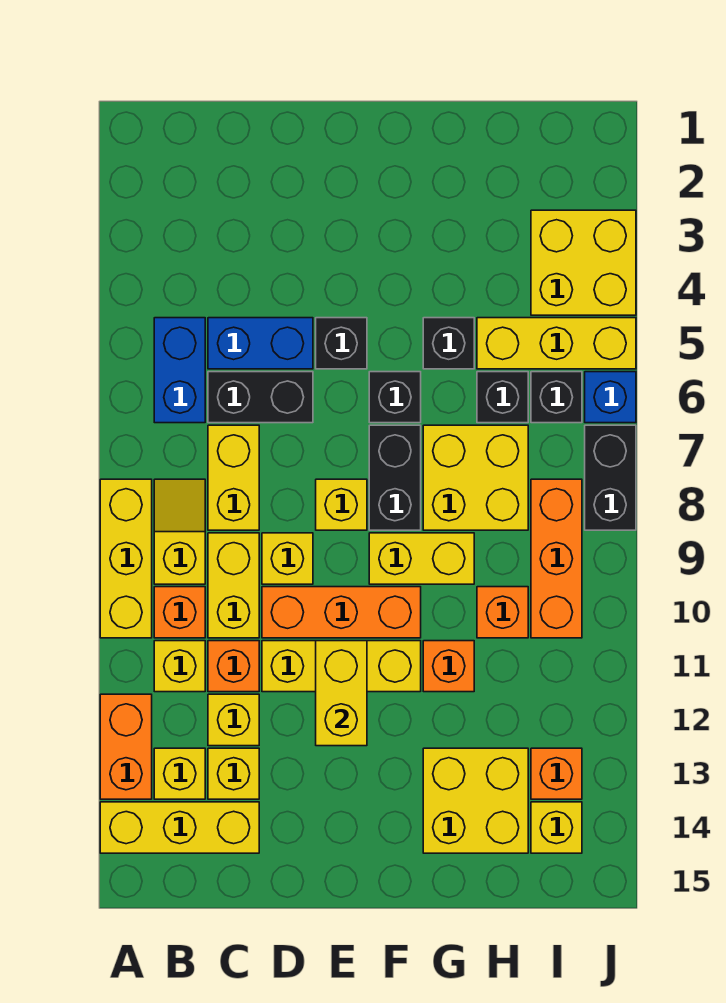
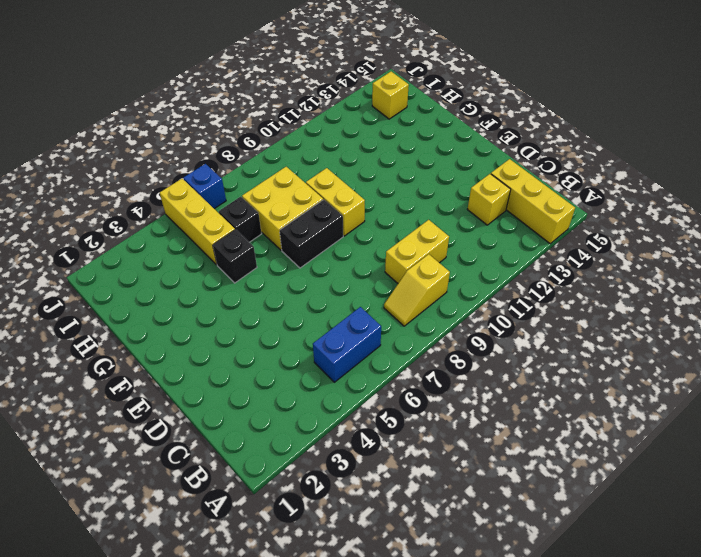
none -> yellow brick A8:A10 level 1
none -> orange brick A12:A13 level 1
none -> orange brick B10 level 1
none -> yellow brick B11 level 1

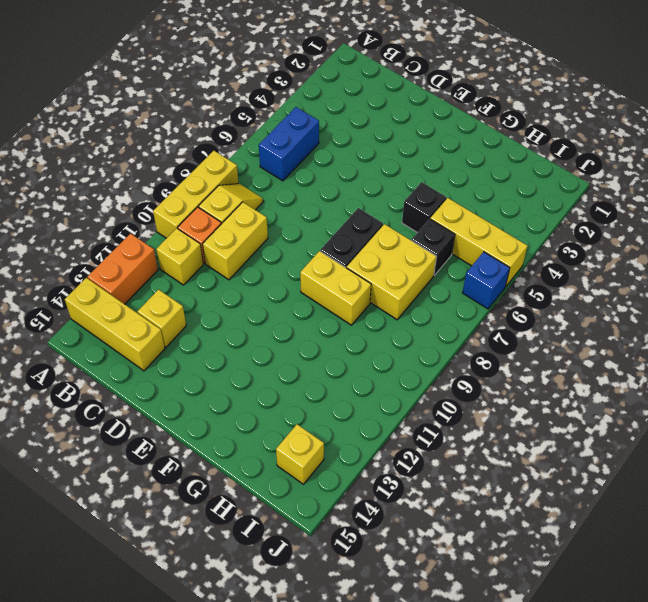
none -> yellow brick B13 level 1
none -> blue brick C5:D5 level 1
none -> black brick C6:D6 level 1
none -> yellow brick C7:C8 level 1

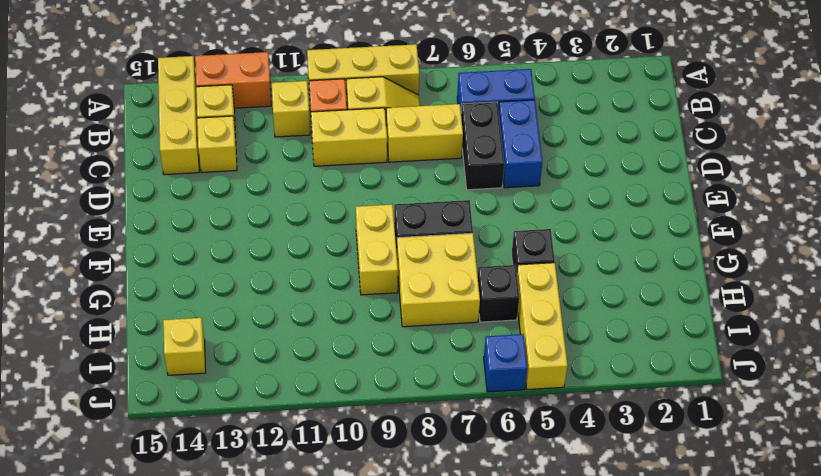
none -> orange brick C11 level 1
none -> yellow brick C12 level 1
none -> yellow brick D9 level 1
none -> orange brick D10:F10 level 1

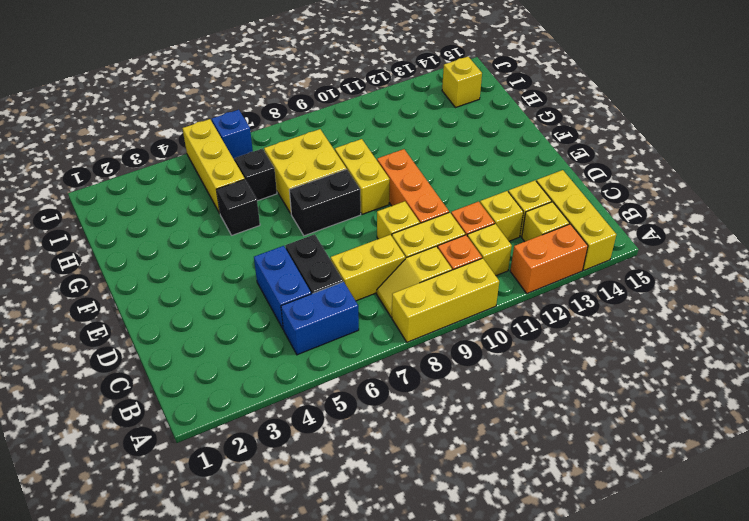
none -> yellow brick D11:F11 level 1
none -> black brick E5 level 1
none -> yellow brick E8 level 1
none -> black brick F6 level 1

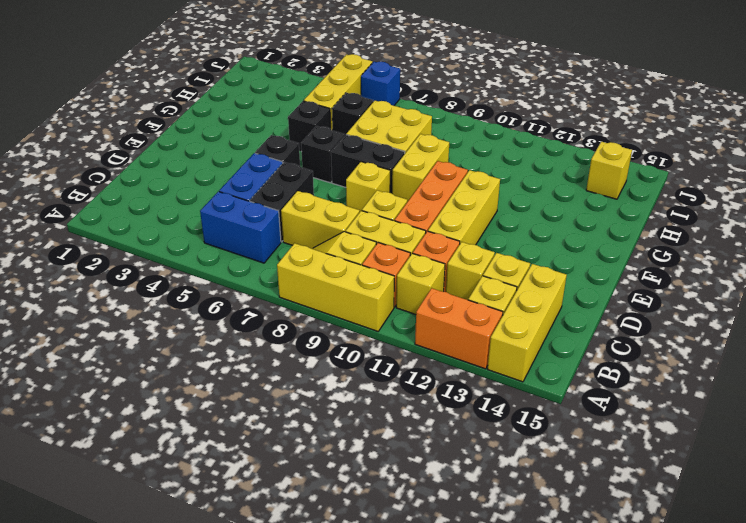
none -> orange brick G11 level 1
none -> yellow brick G13:H14 level 1
none -> orange brick H10 level 1
none -> yellow brick I3:J4 level 1

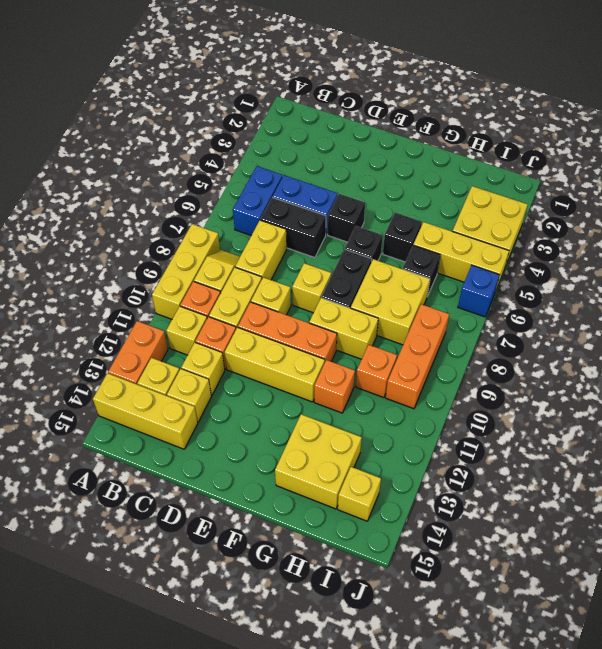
none -> black brick I6 level 1
none -> orange brick I13 level 1
none -> black brick J7:J8 level 1
none -> yellow brick E11:E12 level 2

